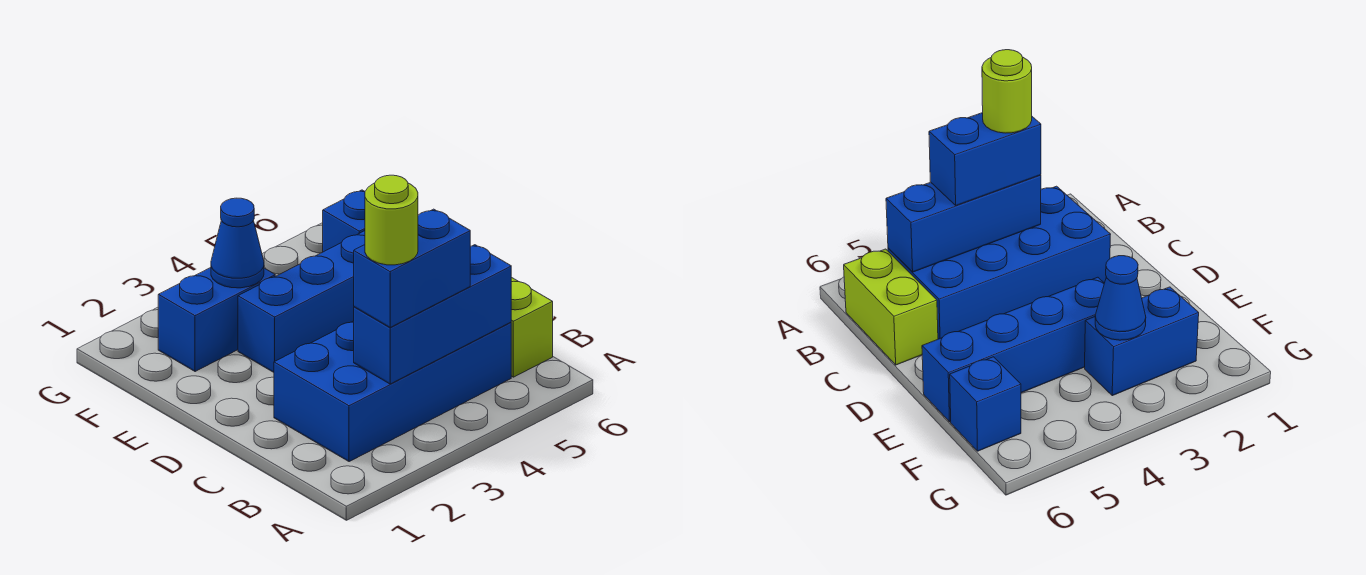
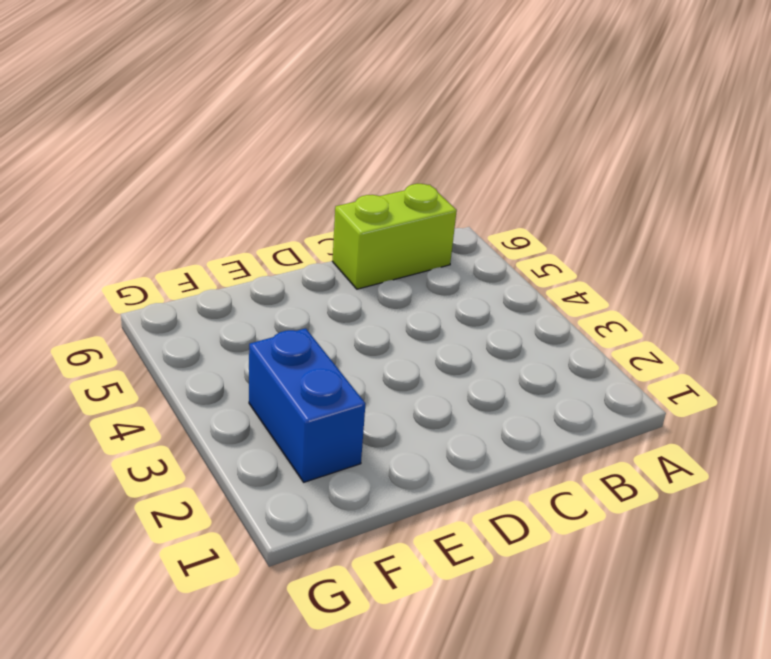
none -> blue brick B2:C5 level 1
none -> blue brick E3:E6 level 1

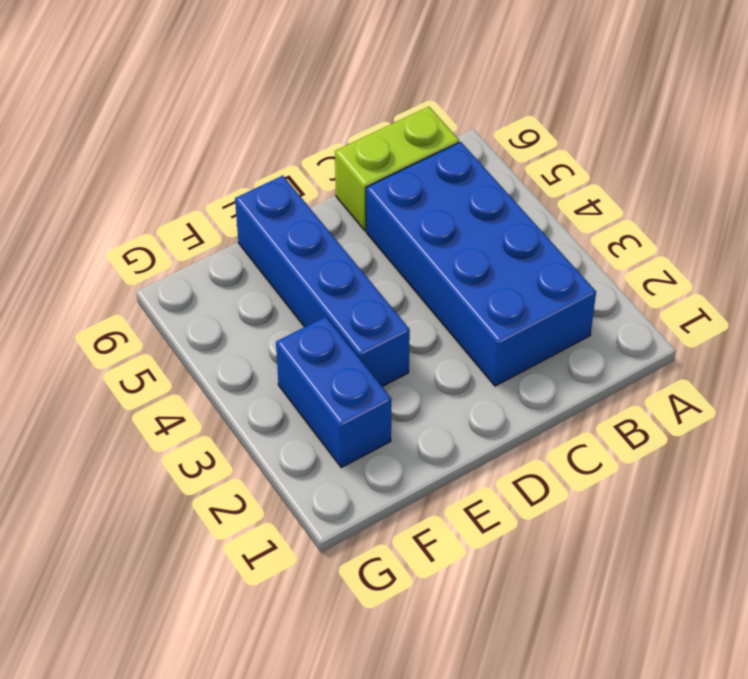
none -> blue brick F6 level 1
none -> blue brick B3:B5 level 2

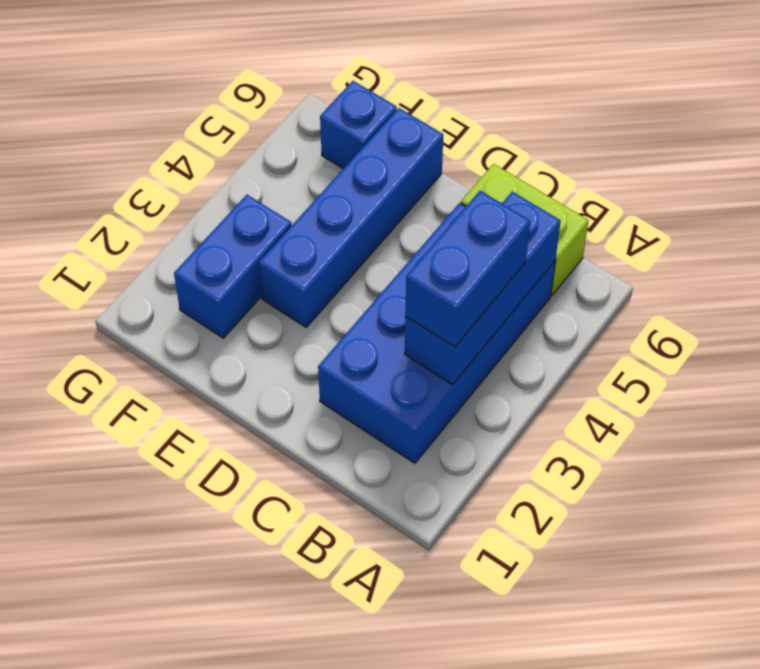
none -> blue cone F3 level 2
none -> lime round brick B3 level 4

